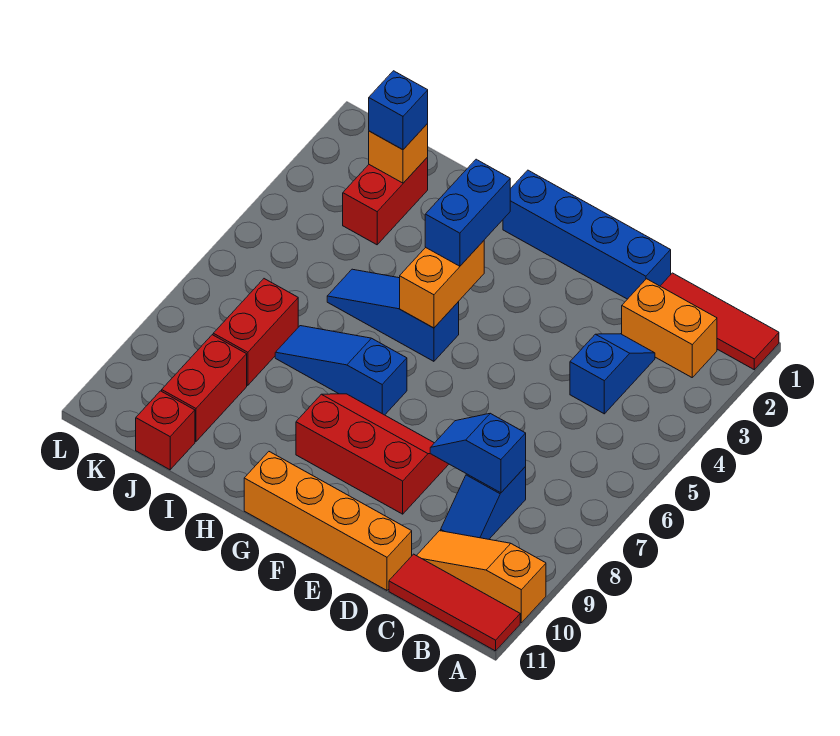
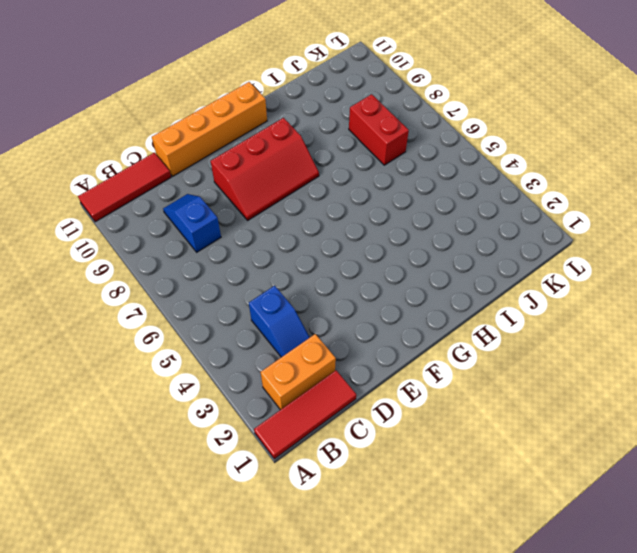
none -> orange slope A10:C10 level 1 top A
none -> blue brick D1:G1 level 1
none -> blue slope G5:I5 level 1 top G

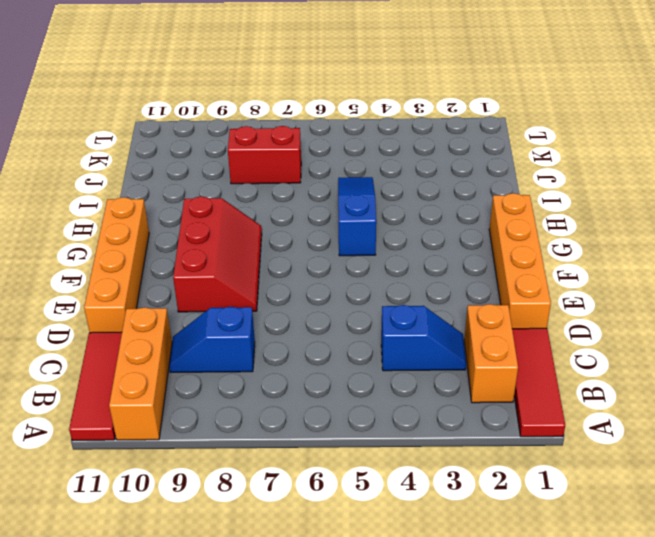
orange brick A10:C10 level 1 -> orange slope A10:C10 level 1 top A
orange brick D1:G1 level 1 -> blue brick D1:G1 level 1
none -> blue slope G7:I7 level 1 top G
none -> red brick J2:J3 level 1
none -> red brick J9:J10 level 1

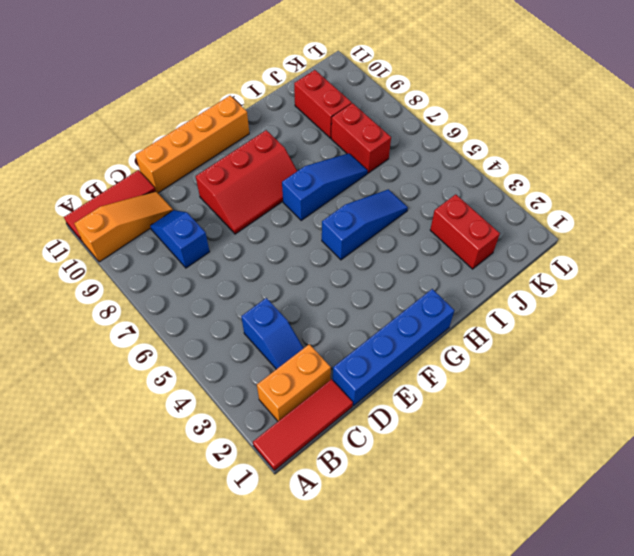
none -> red brick J11 level 1
none -> blue slope C8:D8 level 2 top C
none -> orange brick G4:G5 level 2

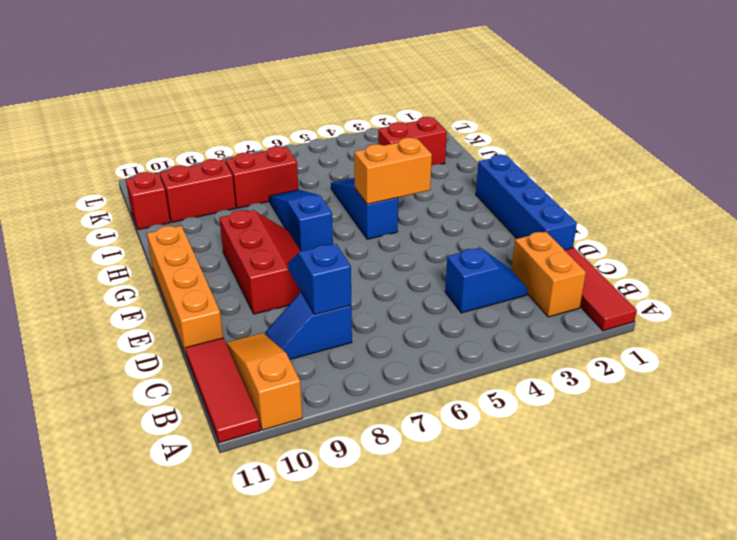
none -> orange brick J2 level 2
none -> blue brick G3:G4 level 3
none -> blue brick J2 level 3

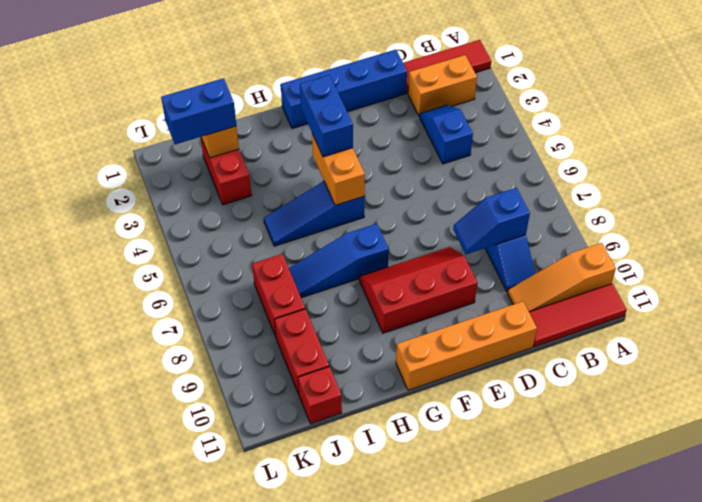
blue brick J2:K2 level 3 -> blue brick J2 level 3

